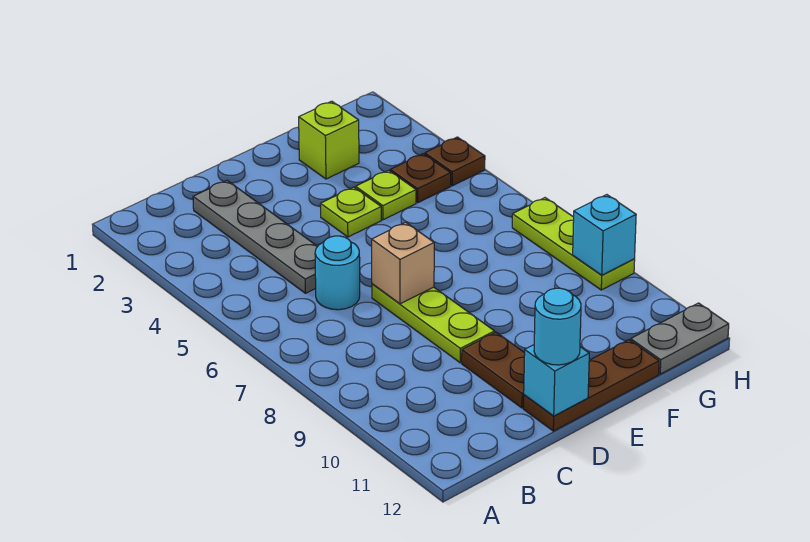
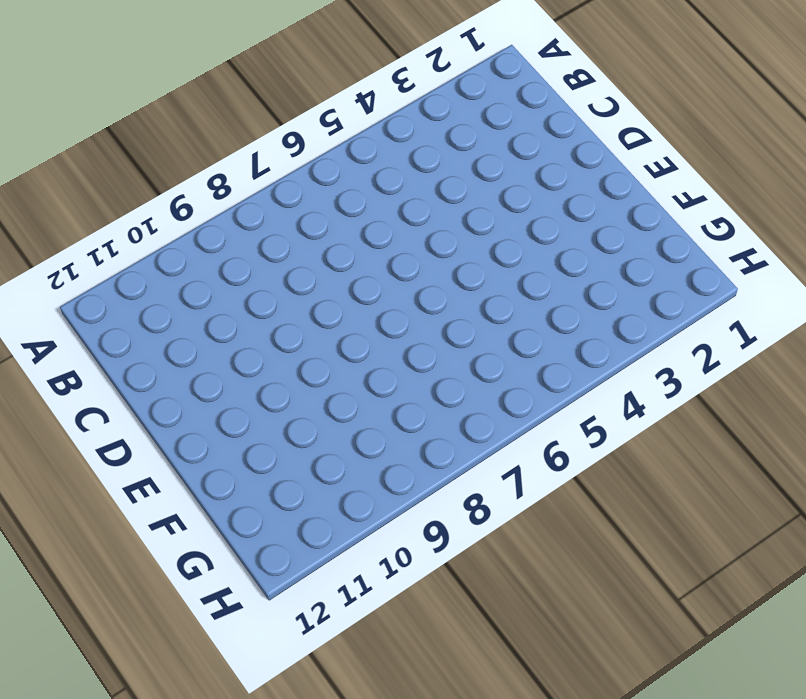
none -> grey plate C2:C5 level 1
none -> cyan round brick C6 level 1
none -> lime plate D7:D9 level 1

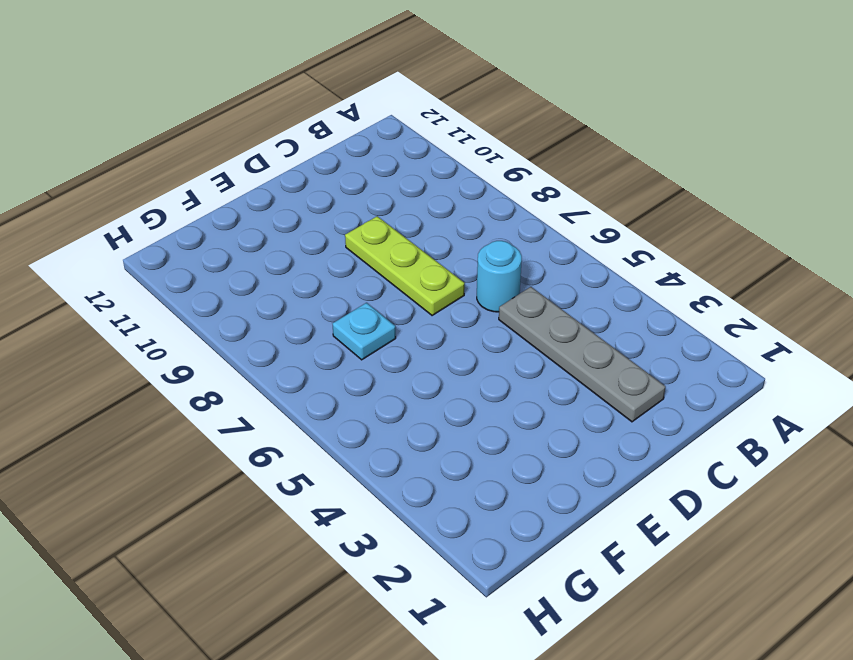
cyan plate F7 level 1 -> none
none -> brown plate D10:D11 level 1
none -> brown plate D12:F12 level 1
none -> lime plate E4 level 1

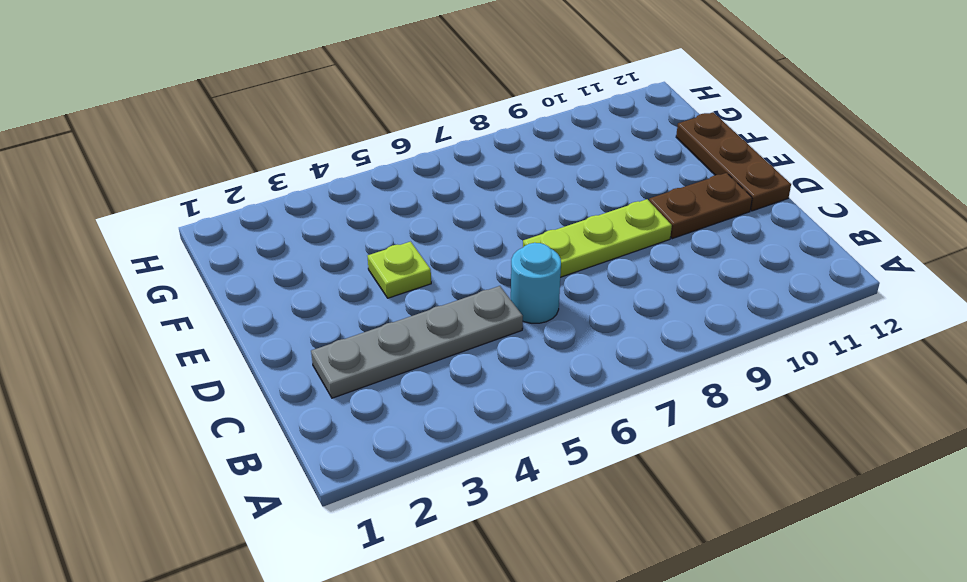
none -> lime brick F2 level 1
none -> lime plate F4 level 1
none -> brown plate G4 level 1

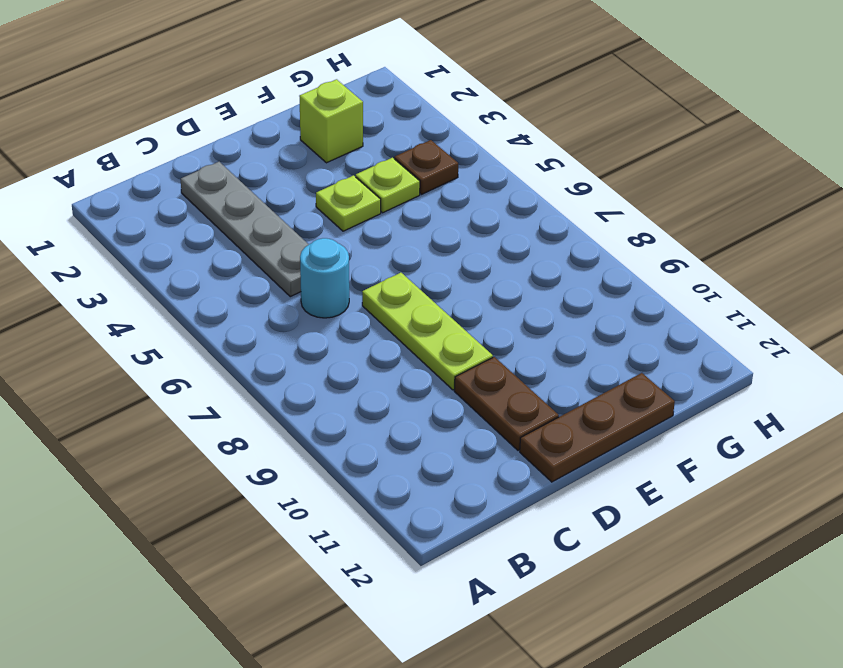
none -> grey plate G12:H12 level 1
none -> brown plate H4 level 1
none -> lime plate H7:H9 level 1

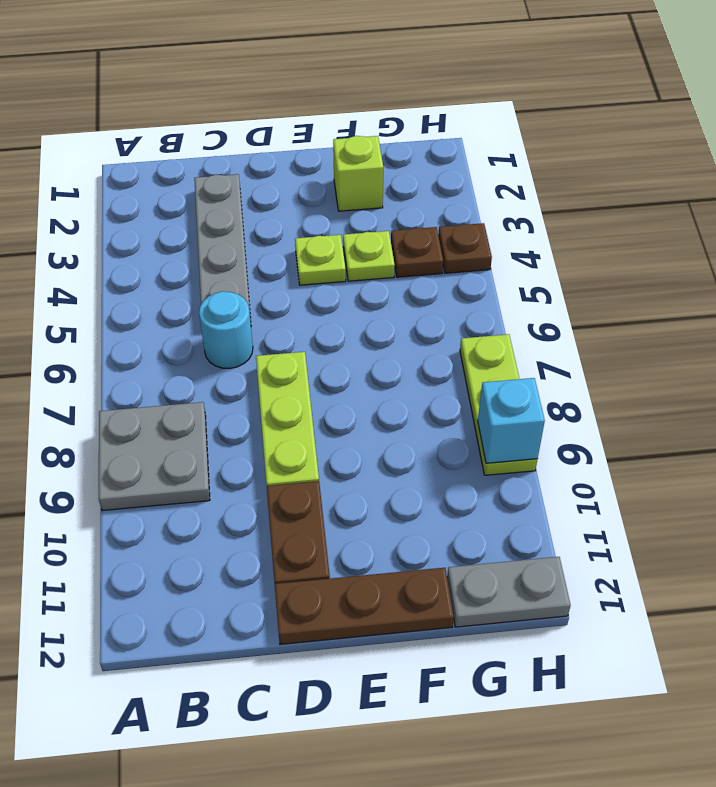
grey plate A8:B9 level 1 -> none
none -> tan brick D7 level 2
none -> cyan brick D12 level 2
none -> cyan round brick D12 level 3

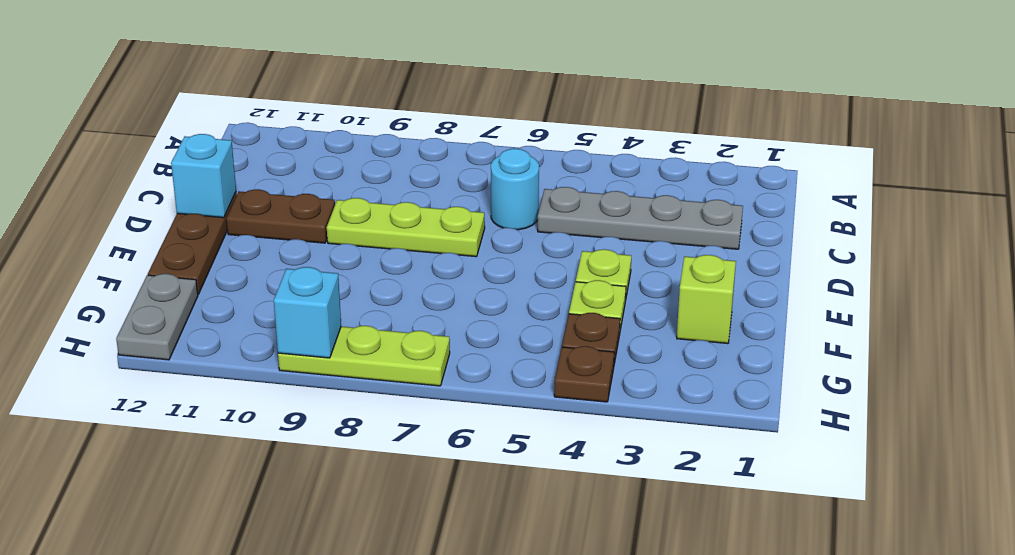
none -> tan brick D7 level 2
none -> cyan round brick D12 level 3

